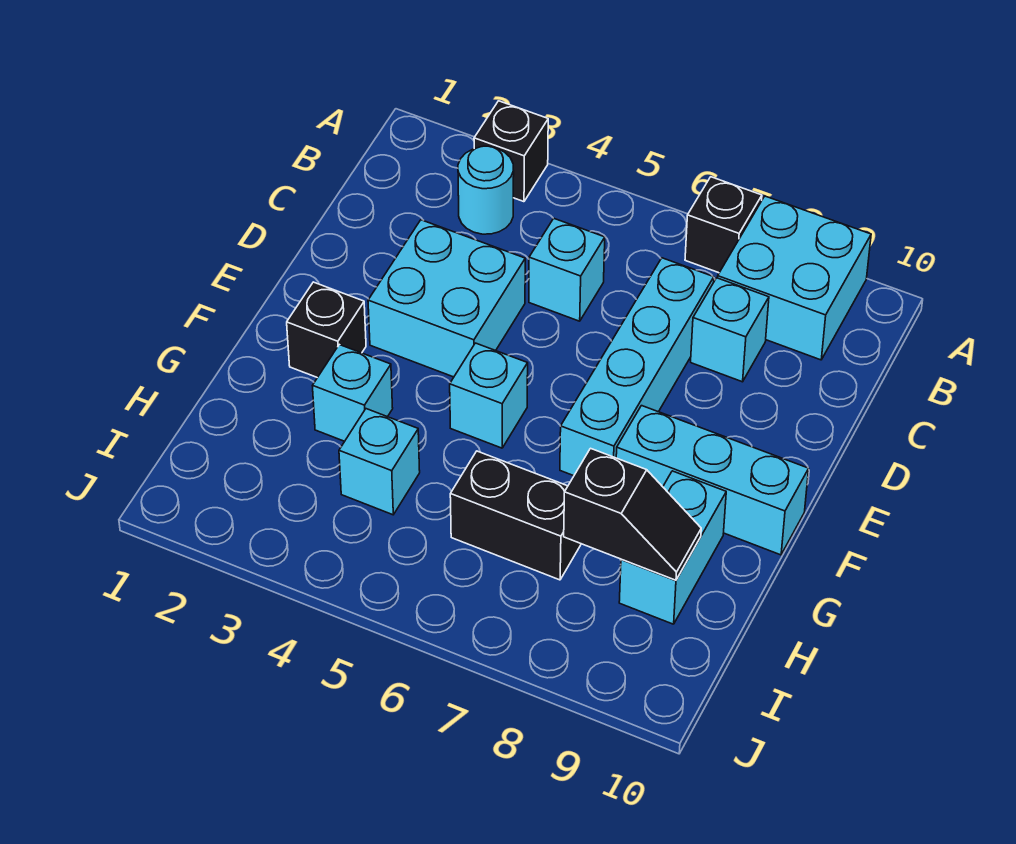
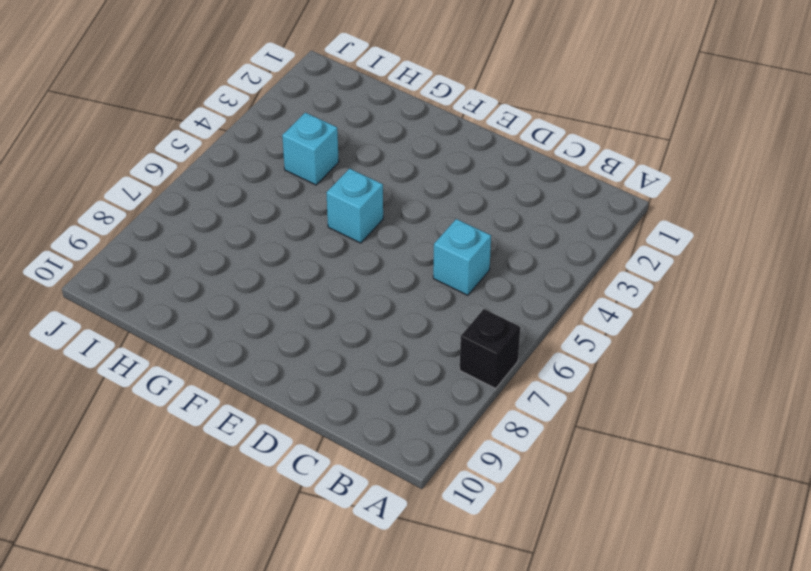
none -> black brick A3 level 1
none -> cyan brick A8:B9 level 1
none -> cyan round brick B3 level 1

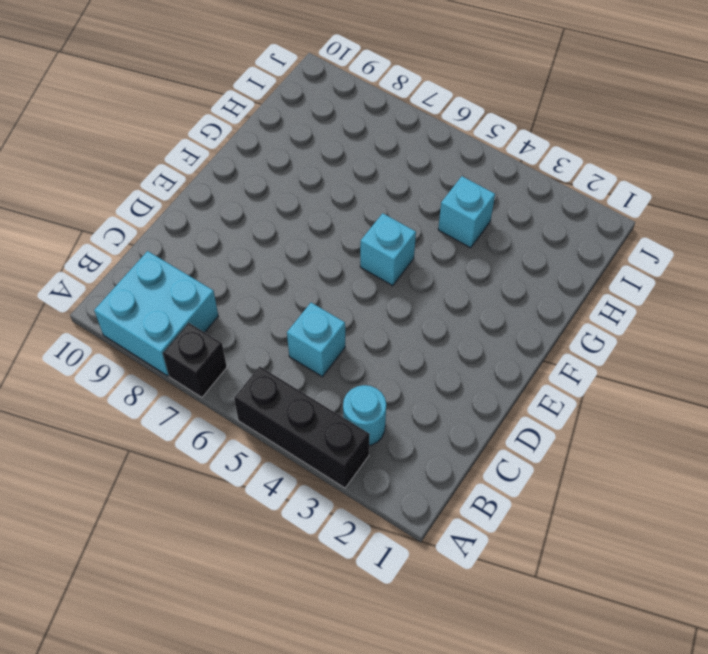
black brick A3:A5 level 1 -> black brick A3 level 1
none -> cyan brick C7:F7 level 1
none -> cyan brick C8 level 1
none -> cyan brick D3:E4 level 1

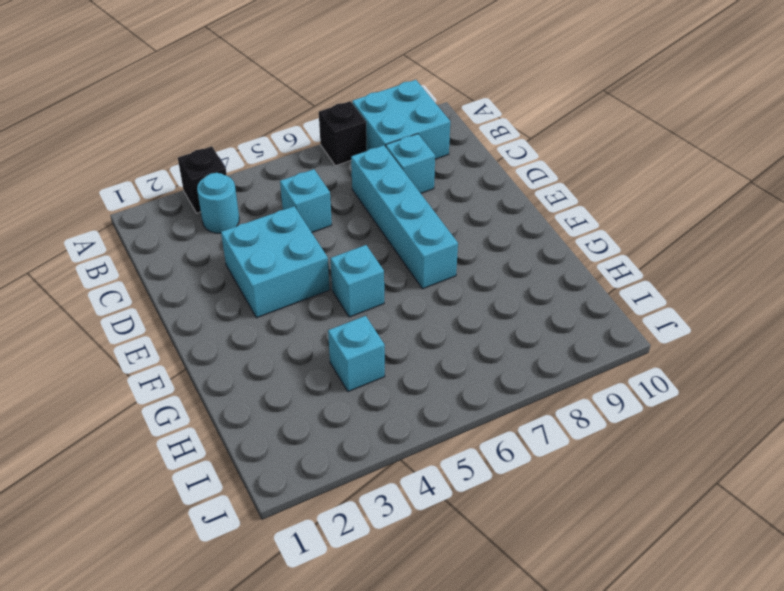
none -> black brick F2 level 1
none -> cyan brick F8:F10 level 1
none -> cyan brick G3 level 1

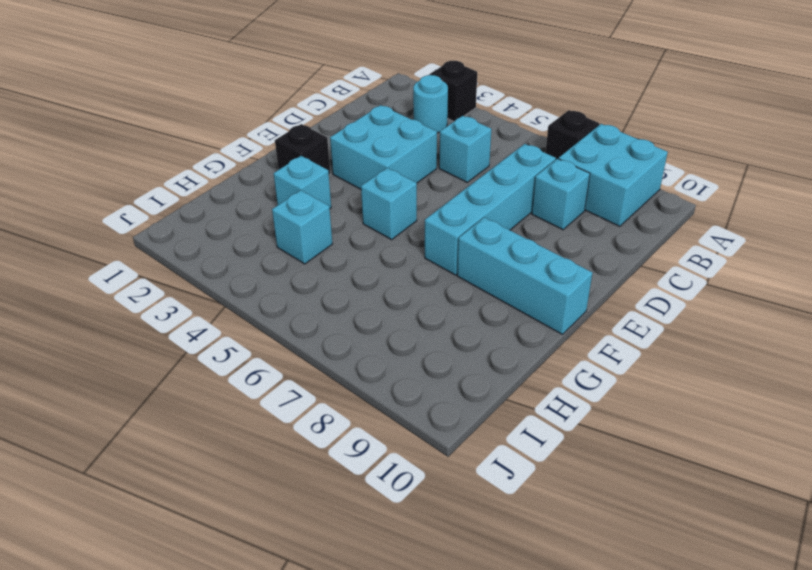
none -> cyan brick G9:H9 level 1
none -> black brick H6:H7 level 1
none -> black slope H8:H9 level 2 top 8

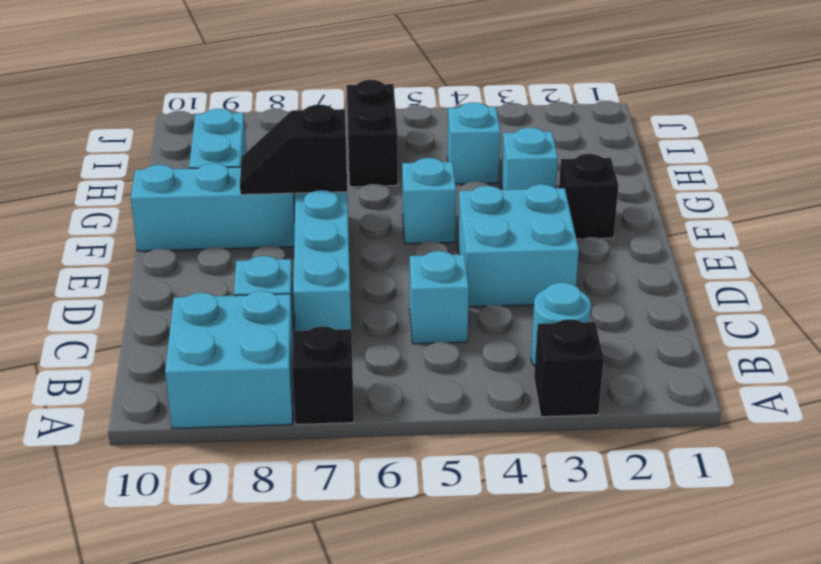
black slope F7:F8 level 2 top 7 -> black slope H8:H9 level 2 top 8
black brick H6:I6 level 1 -> black brick H6:H7 level 1

